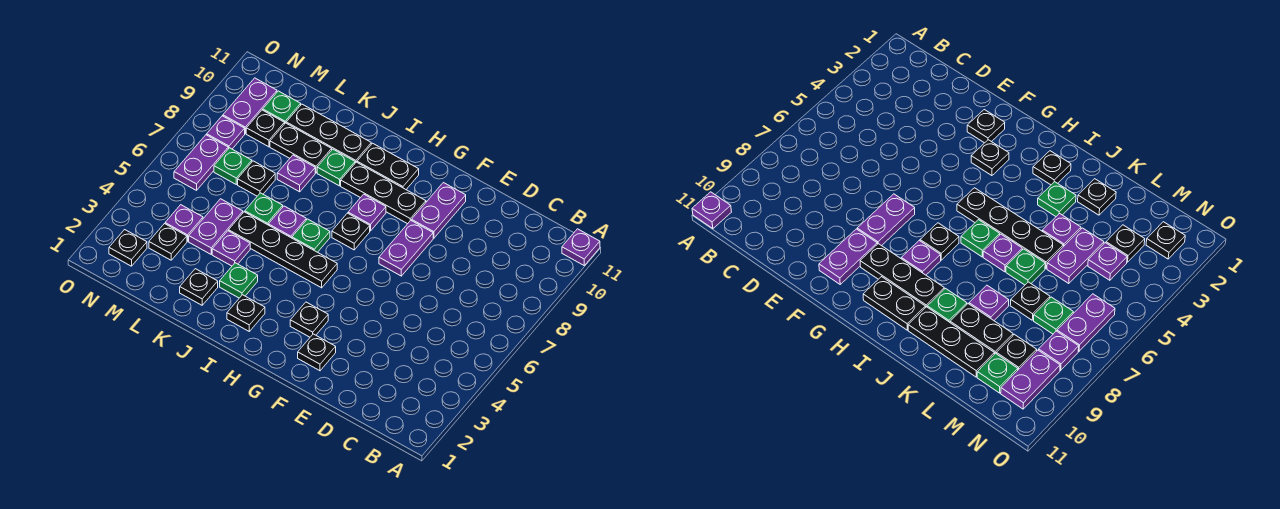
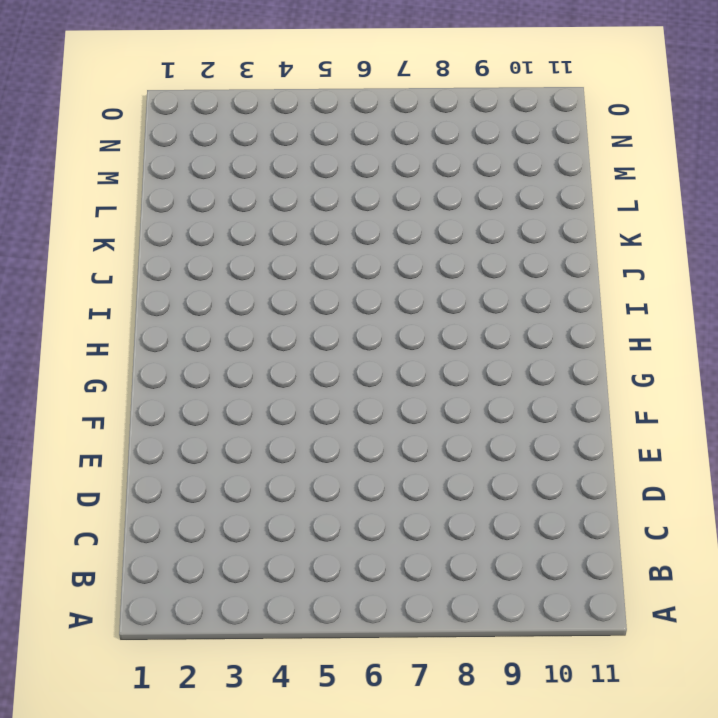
none -> purple plate A11 level 1
none -> black plate F2 level 1
none -> purple plate F7:F8 level 1
none -> purple plate F9:F10 level 1

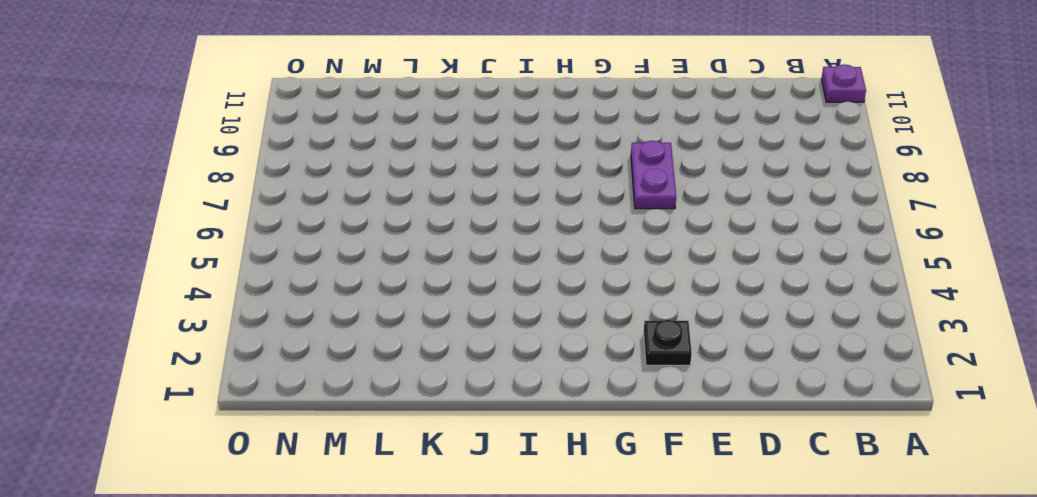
none -> purple plate F9:F10 level 1
none -> black plate G3 level 1
none -> black plate G9:I9 level 1
none -> black plate H5:K5 level 1

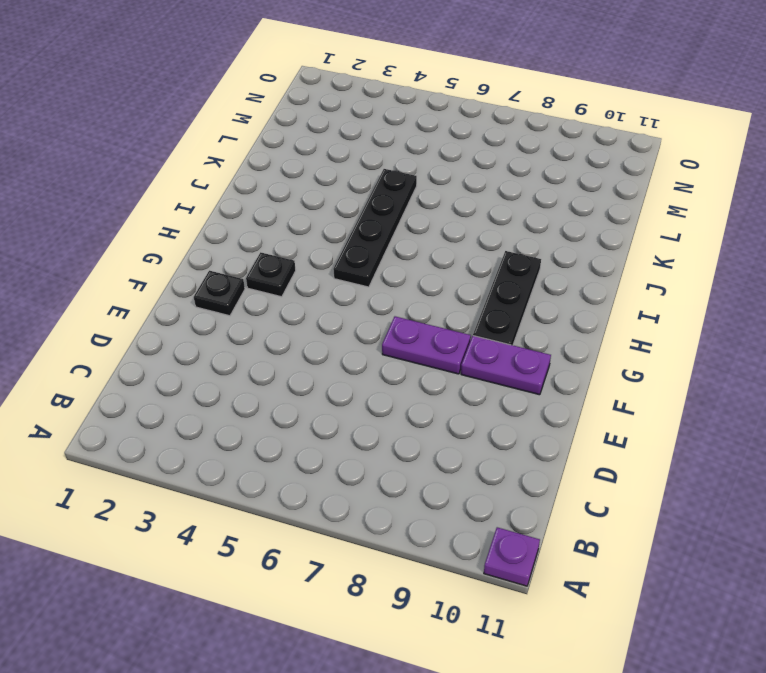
none -> black plate H7 level 1
none -> purple plate H8 level 1
none -> black plate H10:I10 level 1
none -> black plate I2 level 1

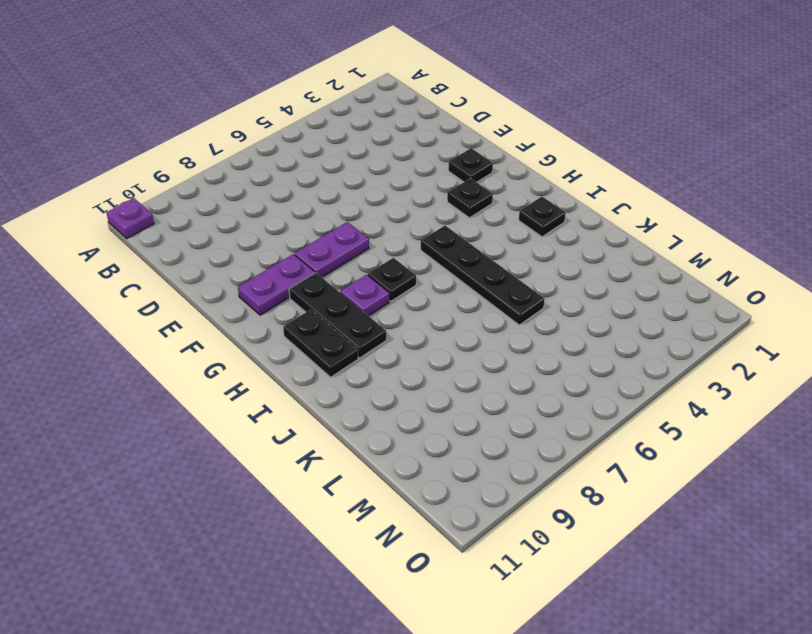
none -> green plate I6 level 1
none -> green plate J3 level 1
none -> purple plate J6 level 1
none -> green plate J9 level 1

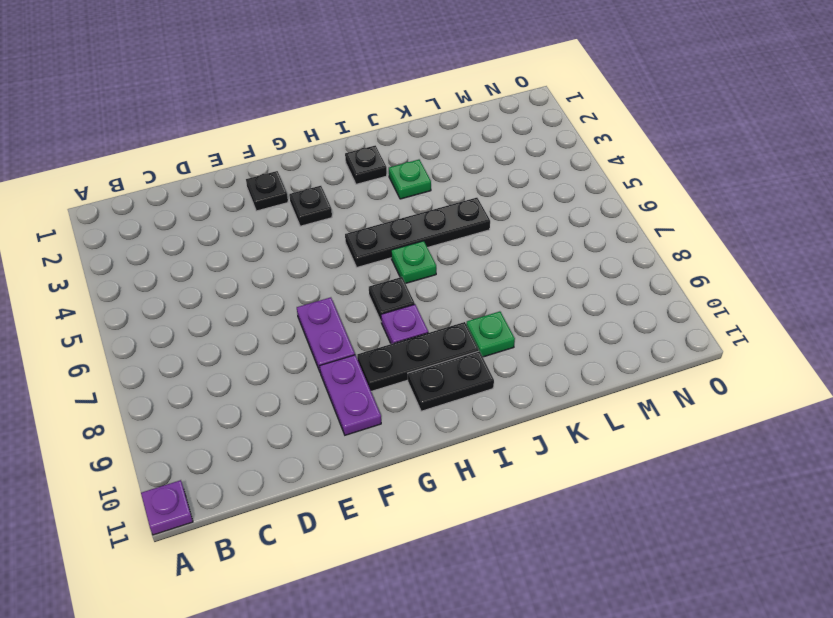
none -> purple plate J6 level 1
none -> black plate J10:L10 level 1
none -> black plate K2 level 1
none -> purple plate K4 level 1

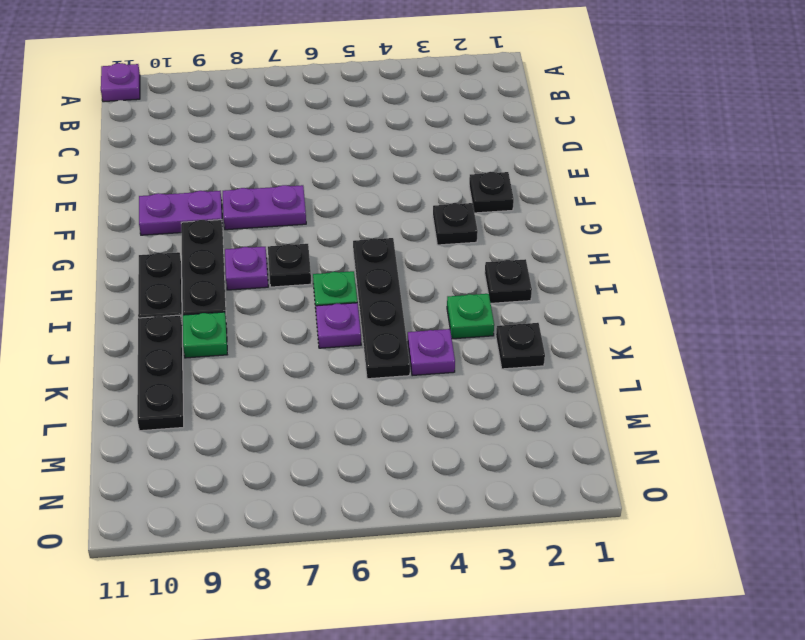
none -> green plate K6 level 1
none -> purple plate K8 level 1
none -> black plate K9:L9 level 1
none -> purple plate L4:L5 level 1

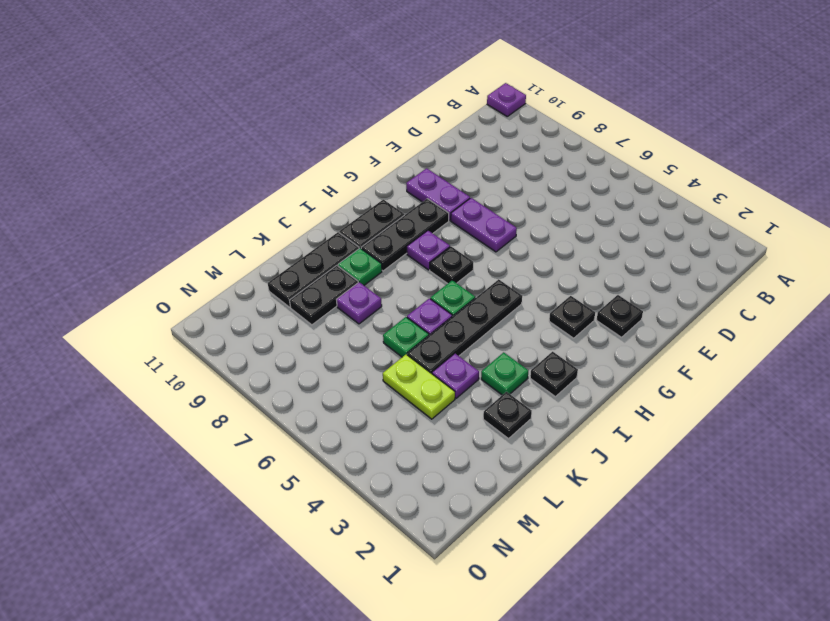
lime plate L4:L5 level 1 -> purple plate L4:L5 level 1
none -> black plate L7 level 1
none -> black plate M3 level 1
none -> purple plate M4 level 1
none -> green plate M7 level 1

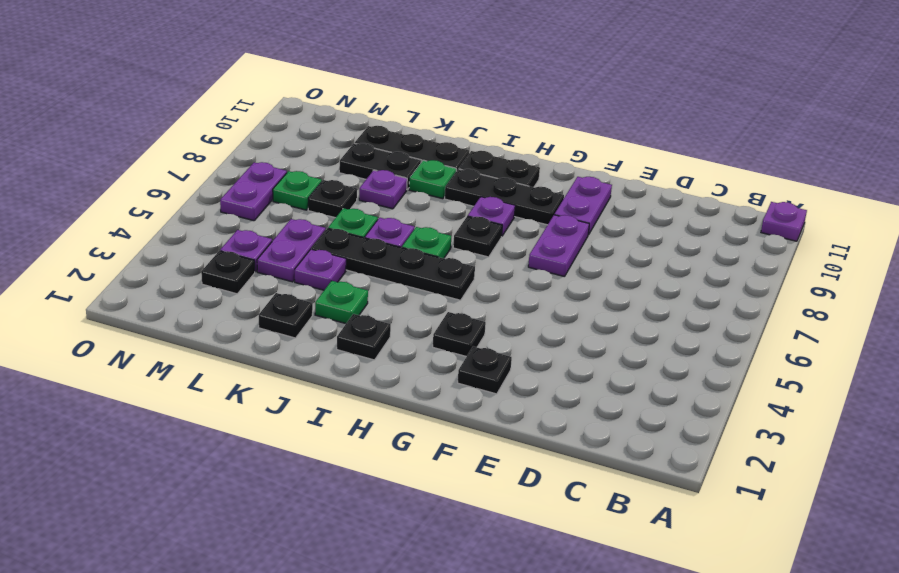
none -> black plate M9 level 1
none -> green plate M10 level 1
none -> black plate N2 level 1
none -> purple plate N8 level 1

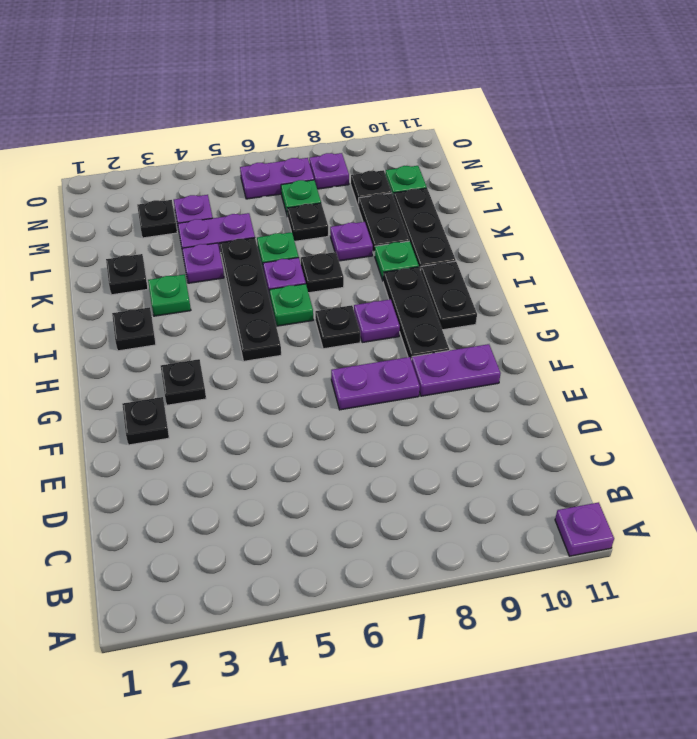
black plate J7 level 1 -> black plate N2 level 1
none -> purple plate N9:N10 level 1

